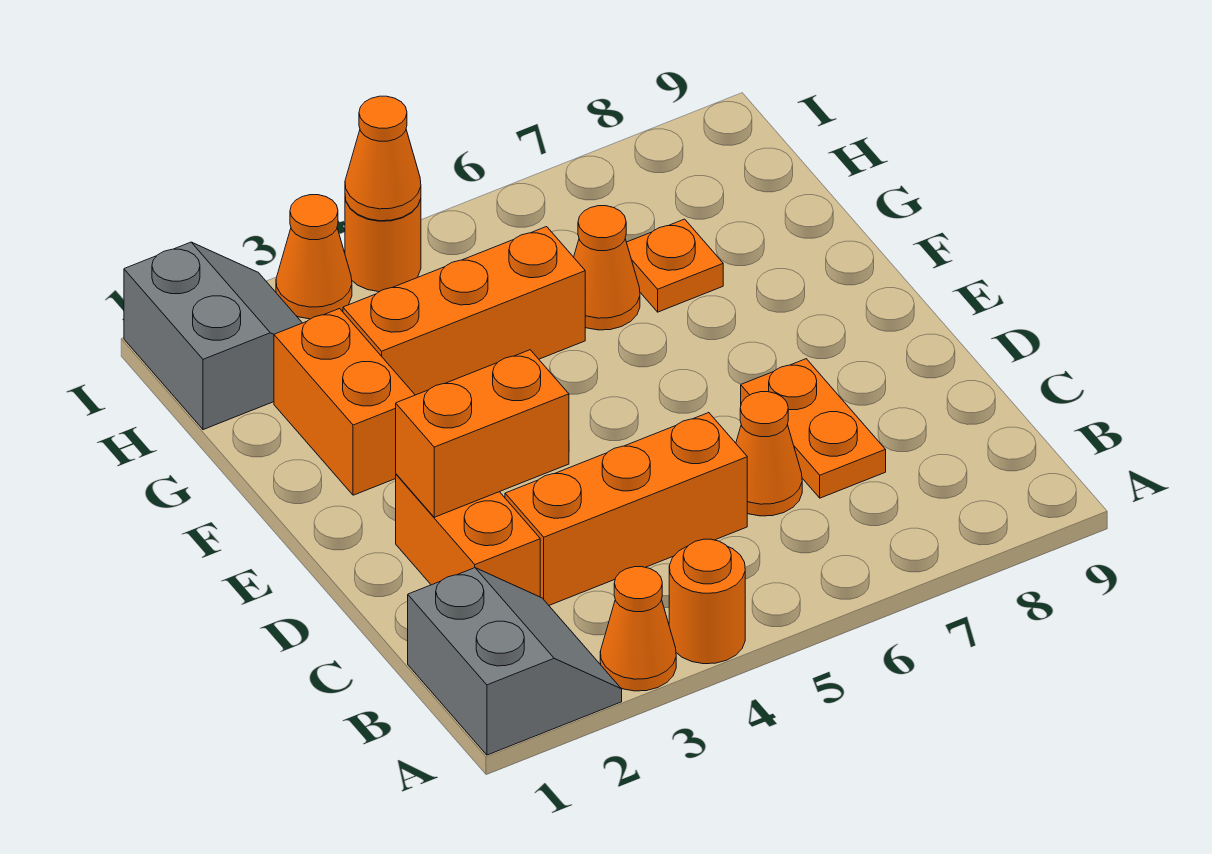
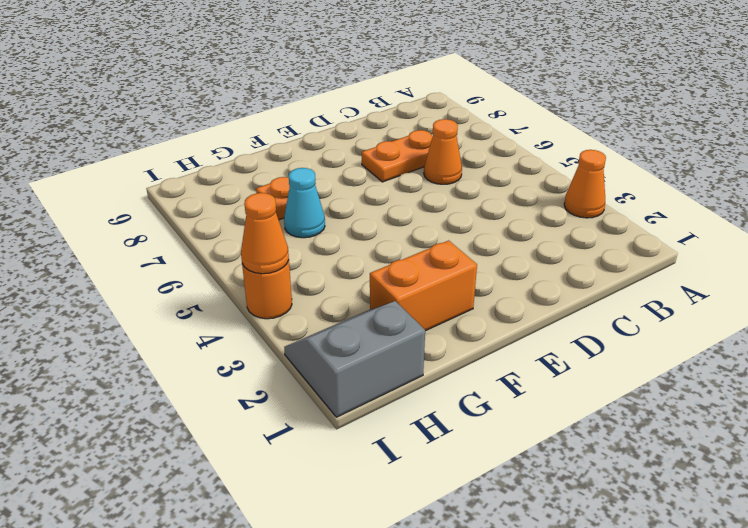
cyan cone G6 level 1 -> orange cone G6 level 1
none -> grey slope A1:B2 level 1 top 1
none -> orange round brick A4 level 1
none -> orange brick C2:D2 level 1

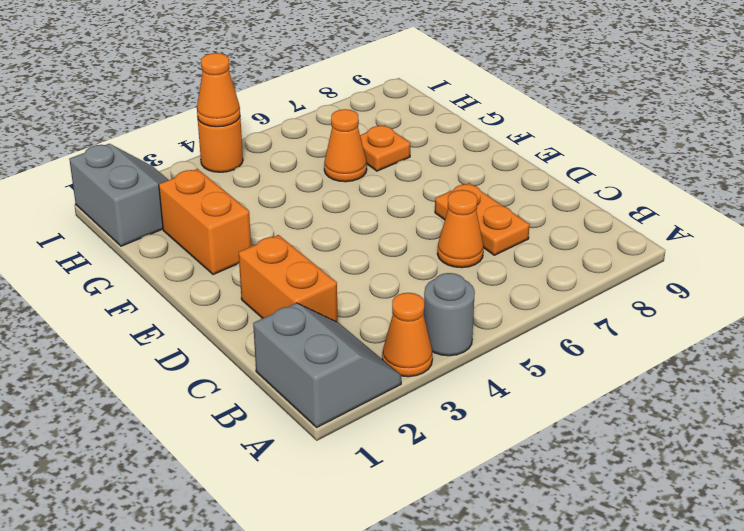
grey round brick A4 level 1 -> orange round brick A4 level 1
none -> orange brick C3:C5 level 1
none -> orange brick G3:G5 level 1
none -> orange cone I3 level 1

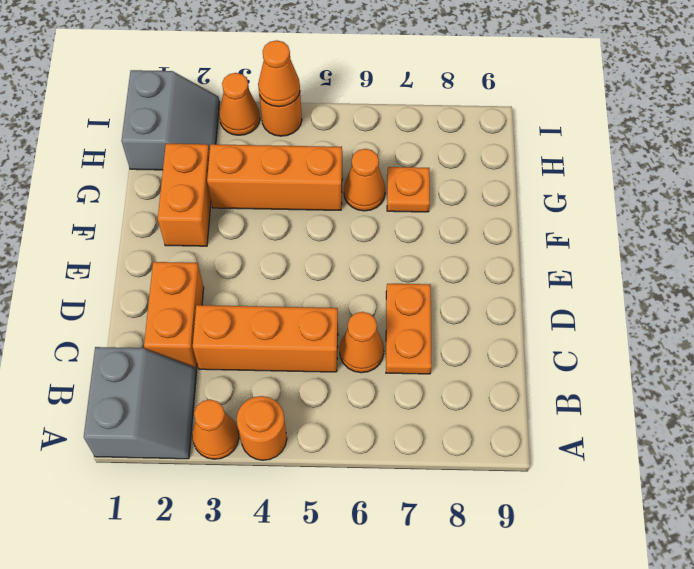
none -> orange brick D2:D3 level 2

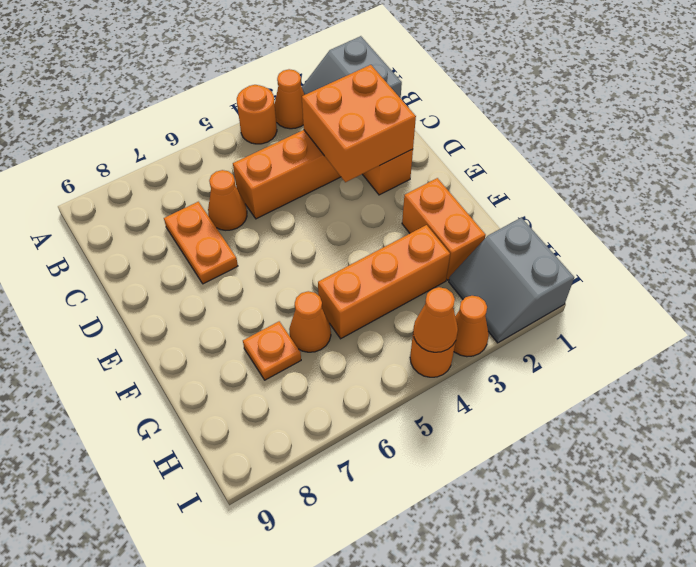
orange brick C2:D3 level 2 -> orange brick D2:D3 level 2

